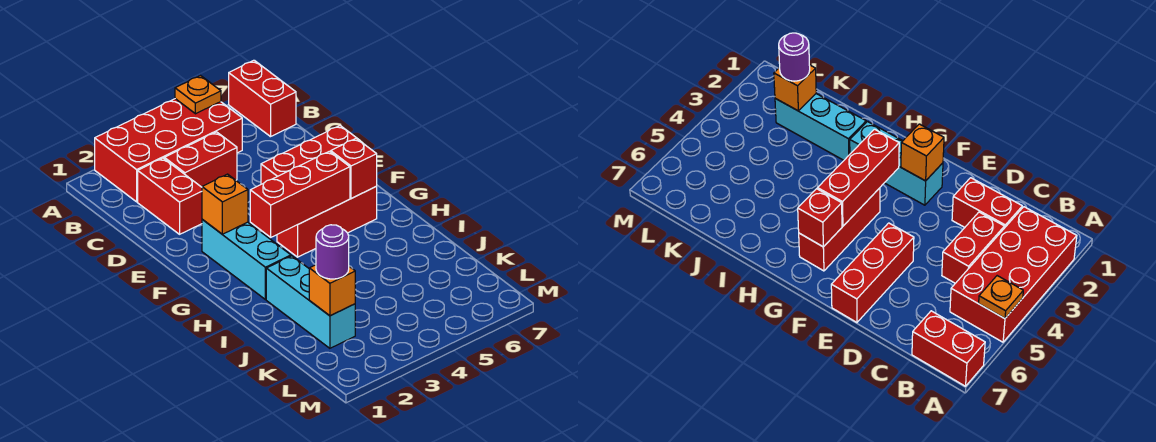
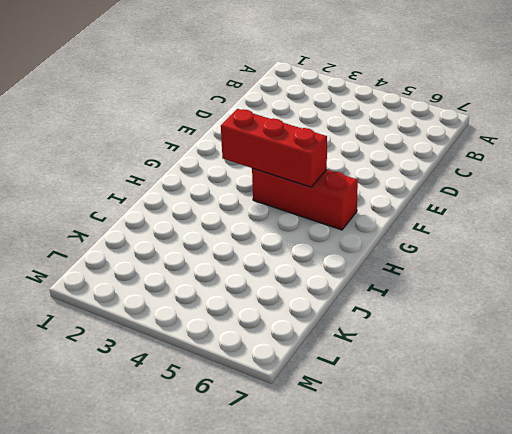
none -> red brick A2:B5 level 1
none -> red brick A7:B7 level 1
none -> red brick C2:D2 level 1

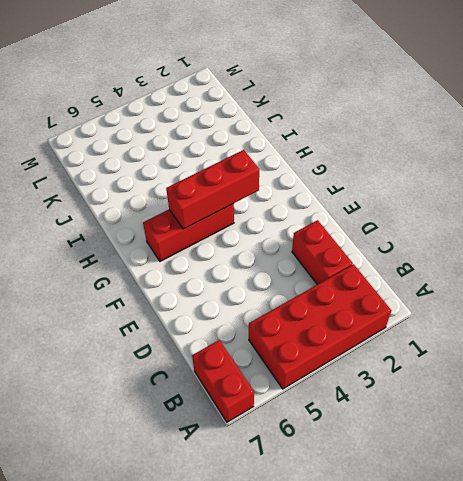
none -> red brick C3:C4 level 1
none -> red brick E5:E7 level 1
none -> cyan brick F2:H2 level 1

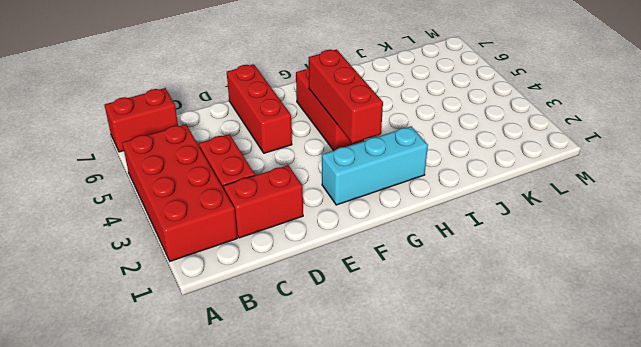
none -> cyan brick I2:K2 level 1
none -> orange plate A5 level 2
none -> orange brick F2 level 2

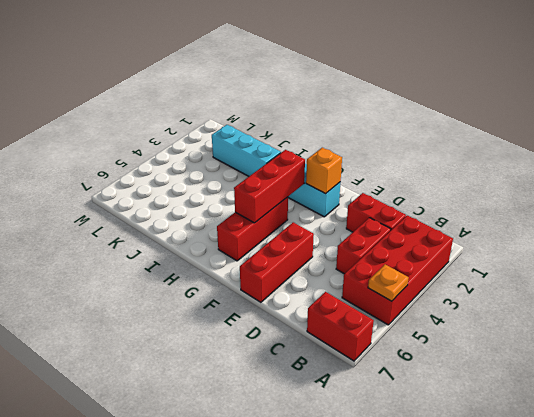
none -> red brick G6 level 2
none -> orange brick K2 level 2
none -> purple round brick K2 level 3

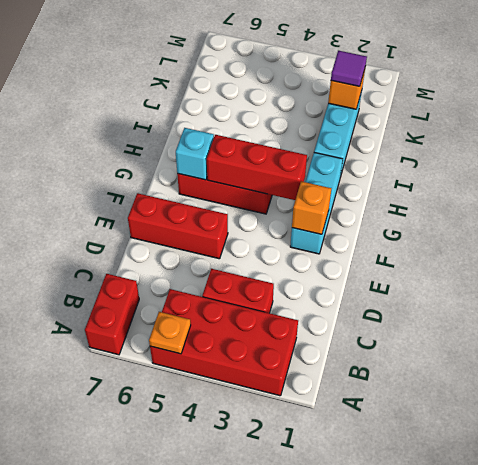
cyan brick G6 level 2 -> red brick G6 level 2
purple tile K2 level 3 -> purple round brick K2 level 3
none -> red brick C2:D2 level 1

